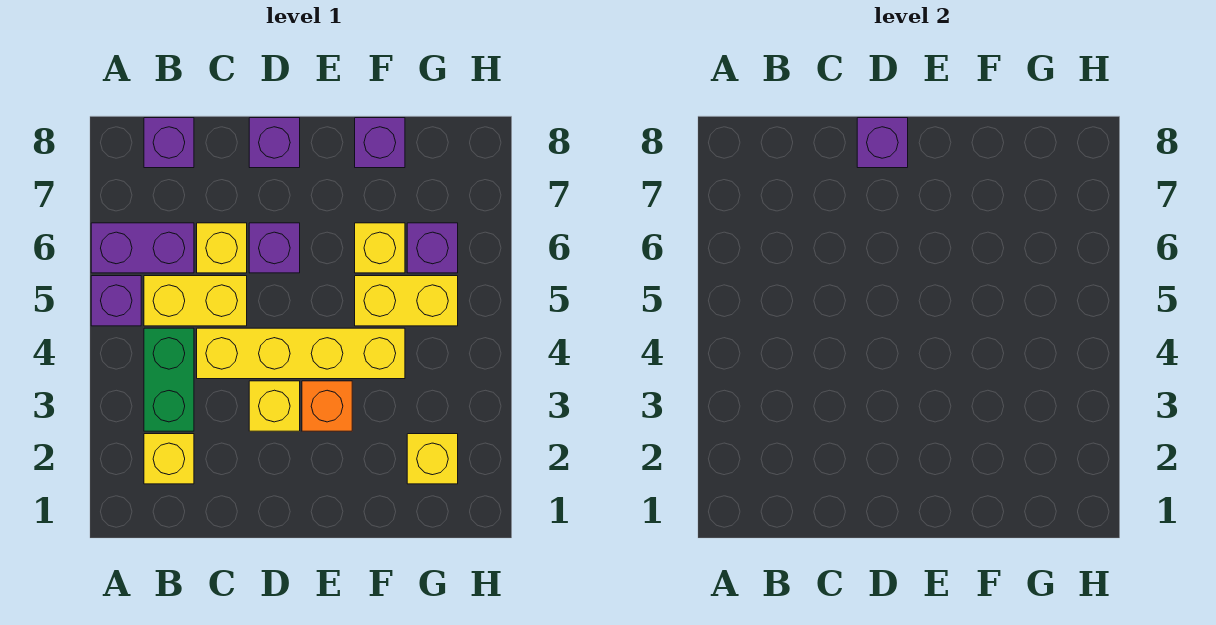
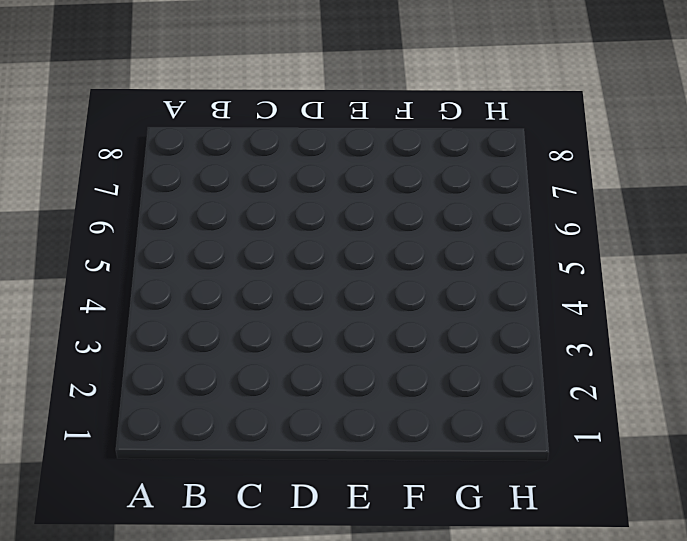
none -> purple brick A5 level 1
none -> purple brick A6:B6 level 1
none -> yellow brick B2 level 1

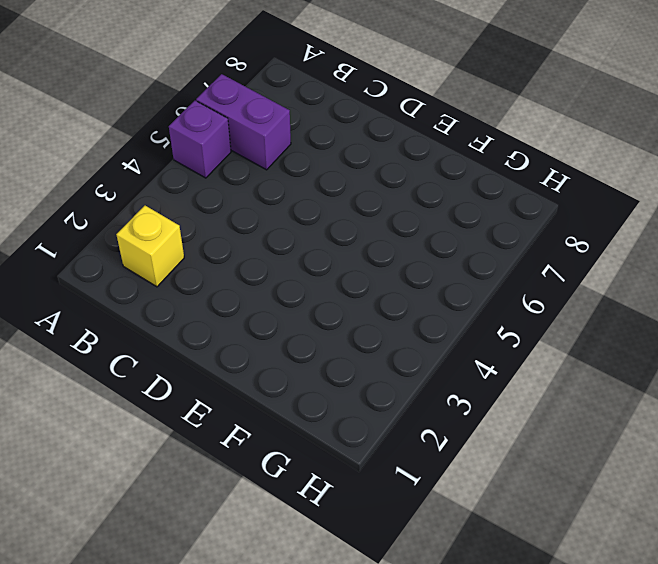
none -> green brick B3:B4 level 1
none -> yellow brick B5:C5 level 1
none -> purple brick B8 level 1

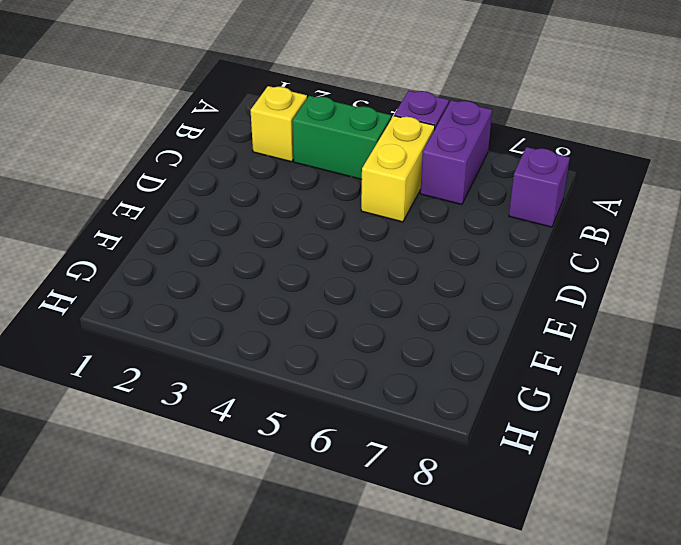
none -> yellow brick C4:F4 level 1
none -> yellow brick C6 level 1
none -> yellow brick D3 level 1

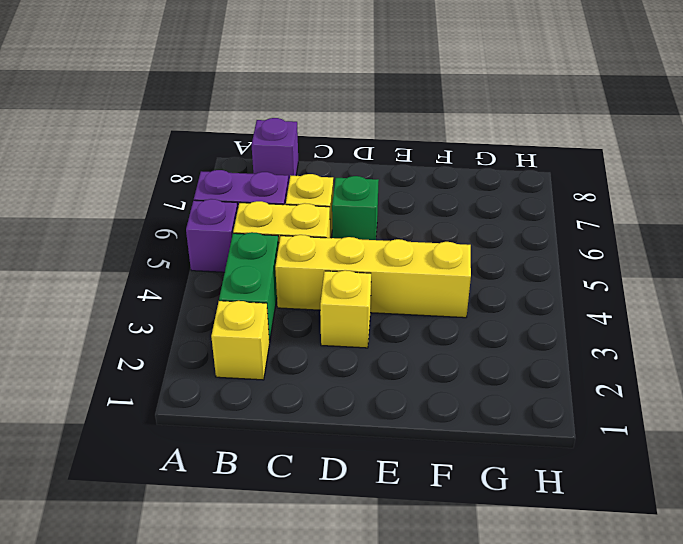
green brick D6 level 1 -> purple brick D6 level 1
none -> purple brick D8 level 1
none -> orange brick E3 level 1
none -> yellow brick F5:G5 level 1

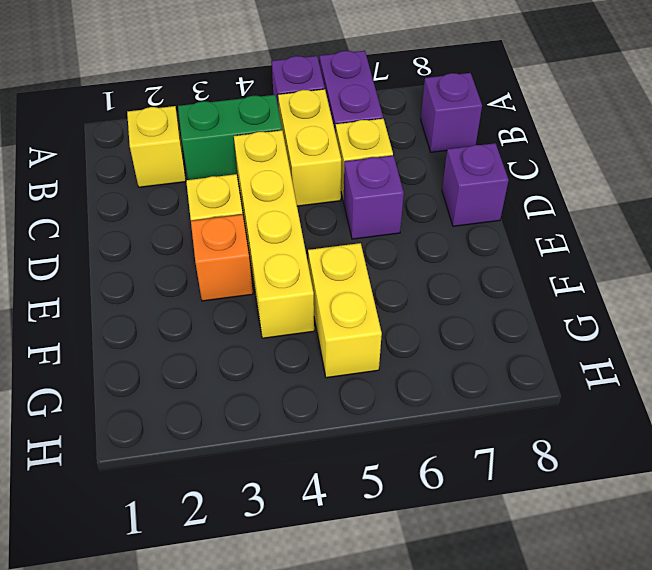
none -> yellow brick F6 level 1
none -> purple brick F8 level 1
none -> yellow brick G2 level 1

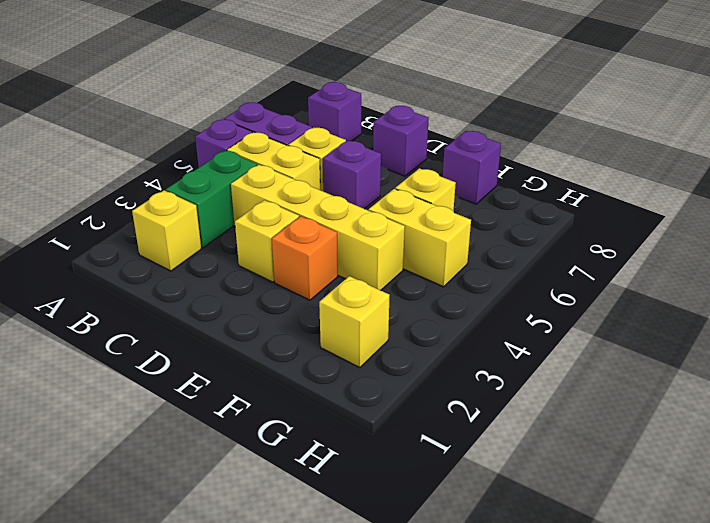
none -> purple brick G6 level 1
none -> purple brick D8 level 2

